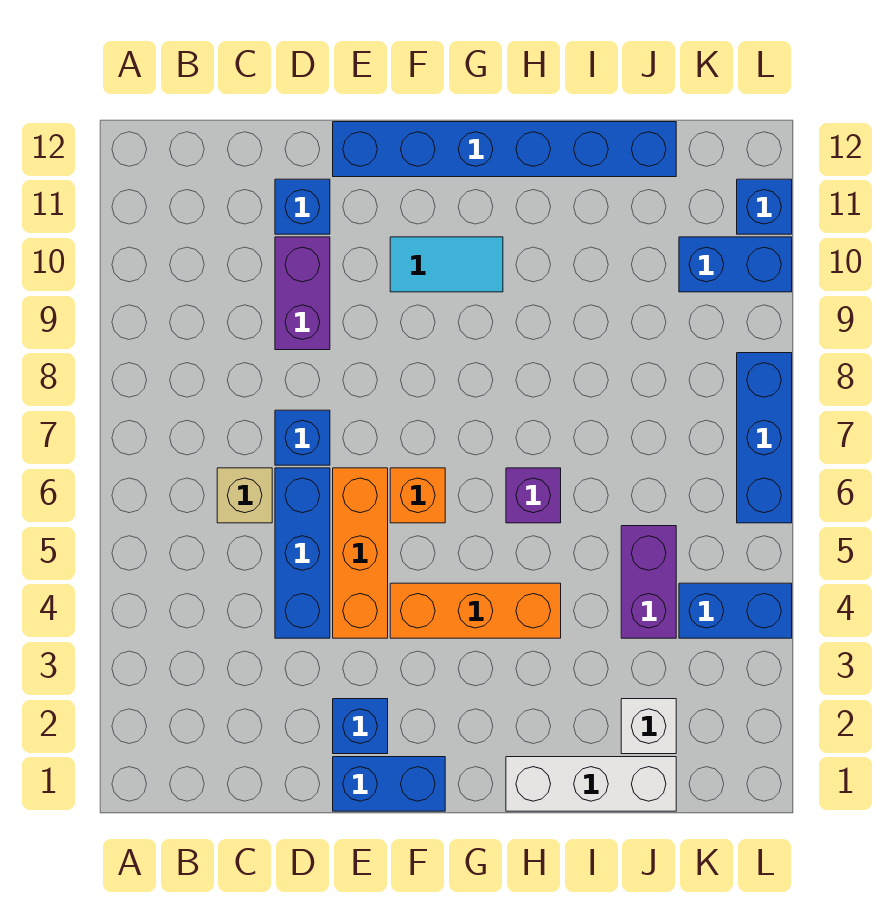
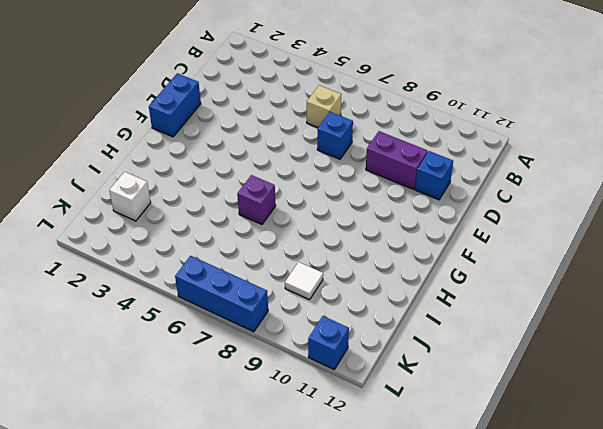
white tile J9 level 1 -> none
none -> blue brick D4:D6 level 1
none -> blue brick E2 level 1
none -> orange brick E4:E6 level 1

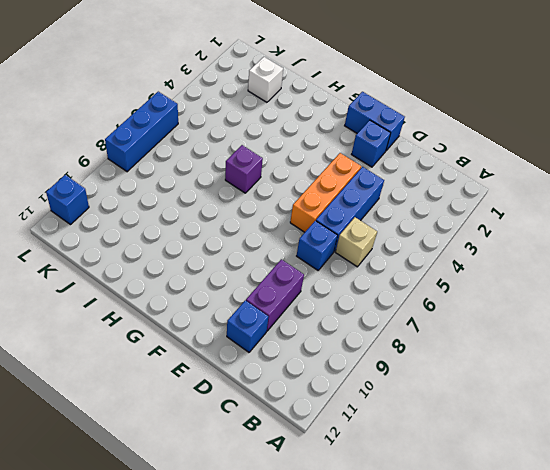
none -> blue brick E12:J12 level 1
none -> orange brick F4:H4 level 1
none -> orange brick F6 level 1

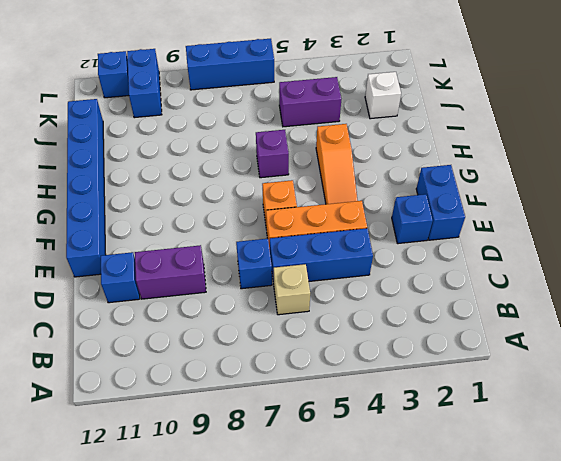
orange slope F4:H4 level 1 top H -> orange brick F4:H4 level 1
none -> cyan tile F10:G10 level 1
none -> white brick H1:J1 level 1
none -> blue brick K4:L4 level 1

